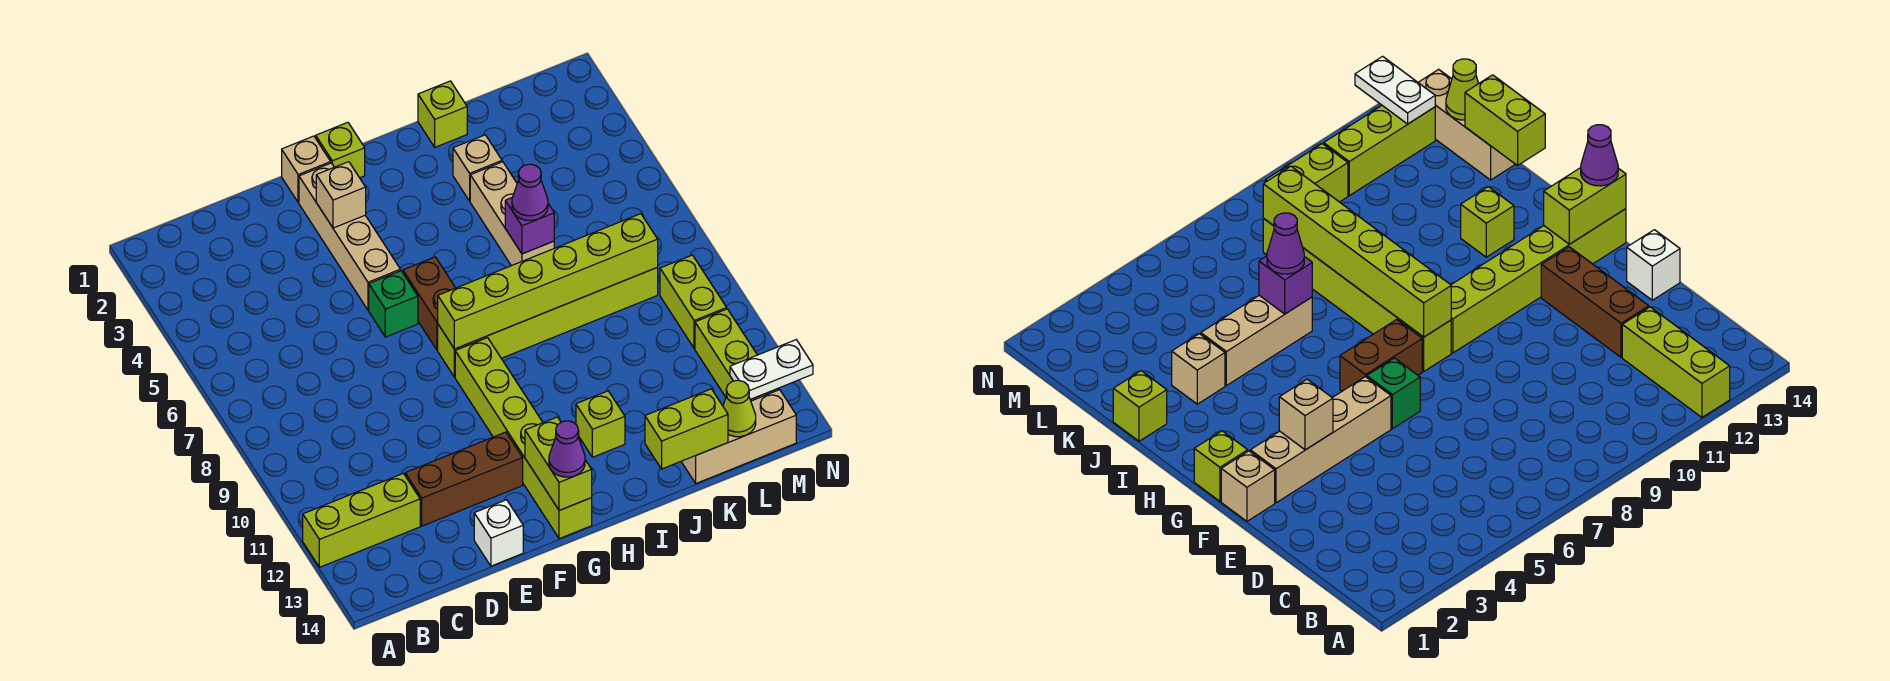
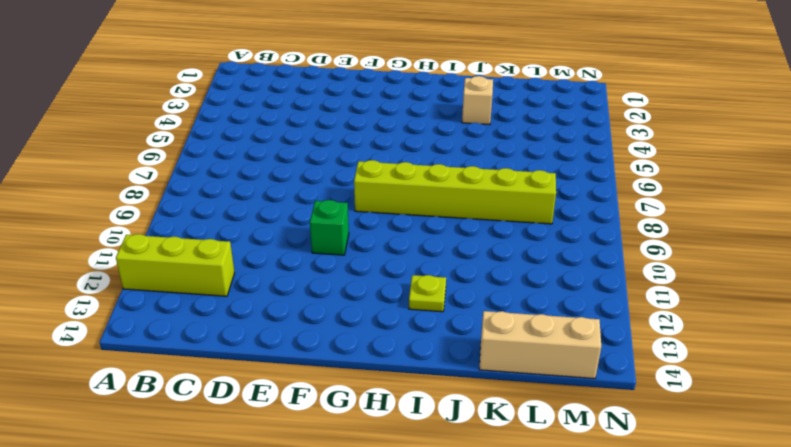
green brick F10 level 1 -> green brick F6 level 1
lime plate I12 level 1 -> lime brick I12 level 1
none -> brown brick D12:F12 level 1
none -> white brick E14 level 1
none -> tan brick F1 level 1

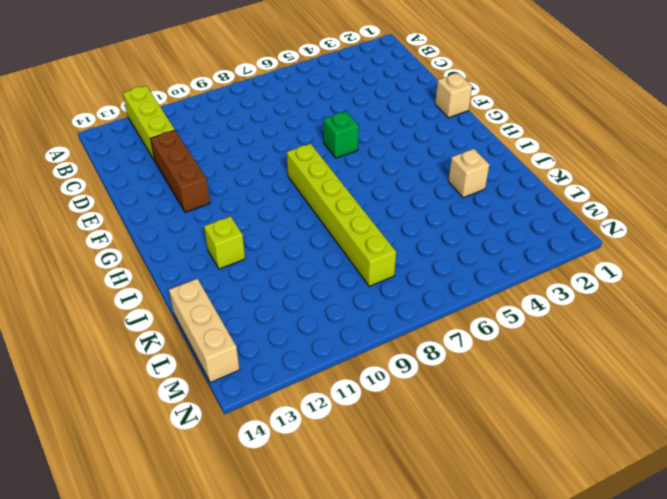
none -> white brick E14 level 1
none -> tan brick F2:F5 level 1
none -> lime brick G1 level 1

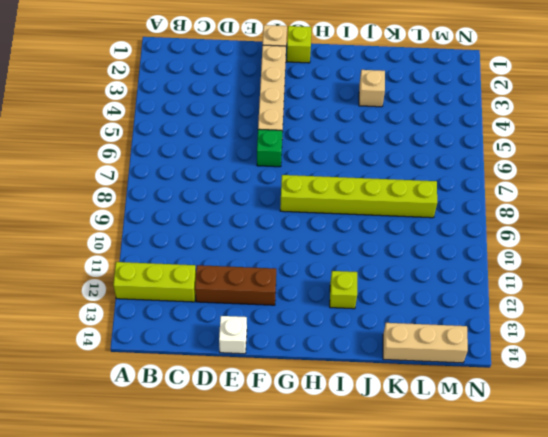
none -> brown brick G6:G7 level 1
none -> lime brick G9:G14 level 1
none -> lime brick J1 level 1

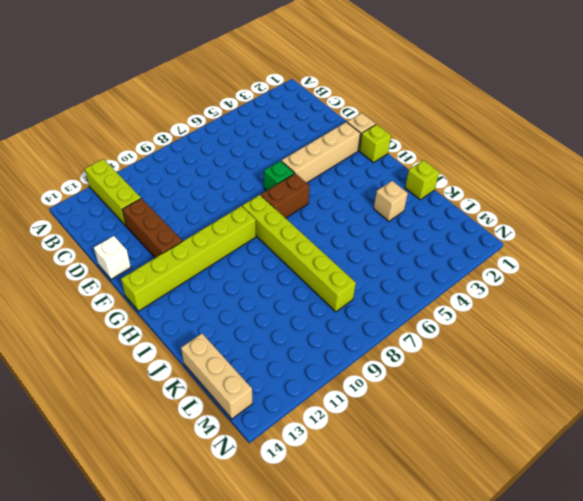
none -> lime brick I12 level 1
none -> tan brick J4:J6 level 1
none -> lime brick M9:M10 level 1

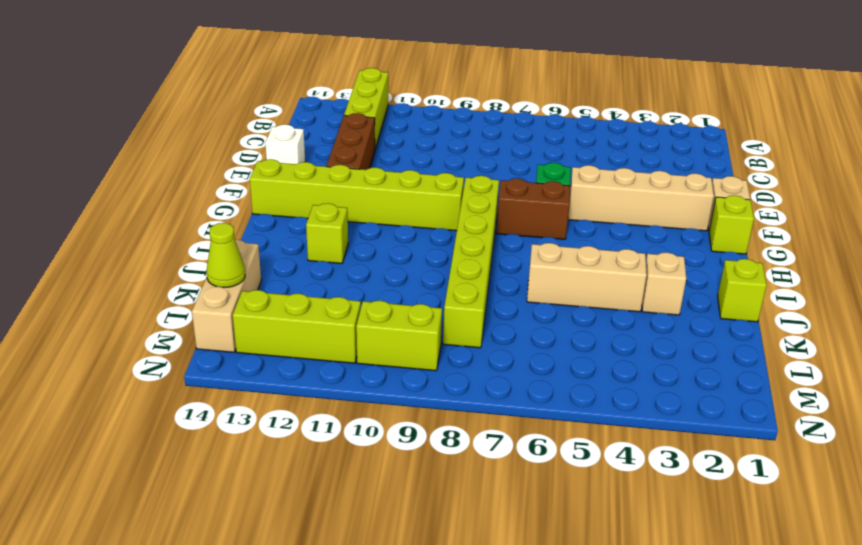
none -> tan brick F3 level 2
none -> lime brick G8:L8 level 2
none -> lime brick G13:G14 level 2

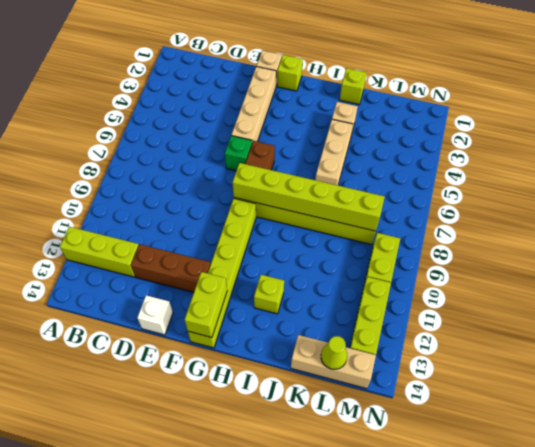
none -> tan brick F3 level 2
none -> purple brick J6 level 2
none -> lime brick J14:K14 level 2

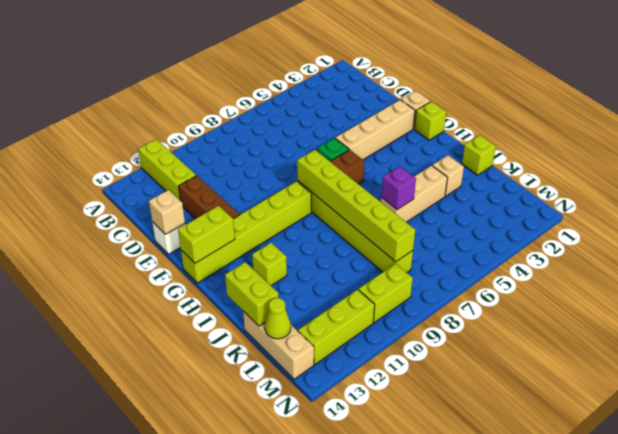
tan brick E14 level 2 -> tan brick F3 level 2
none -> white plate M13:N13 level 2
none -> purple cone G14 level 3
none -> purple cone J6 level 3

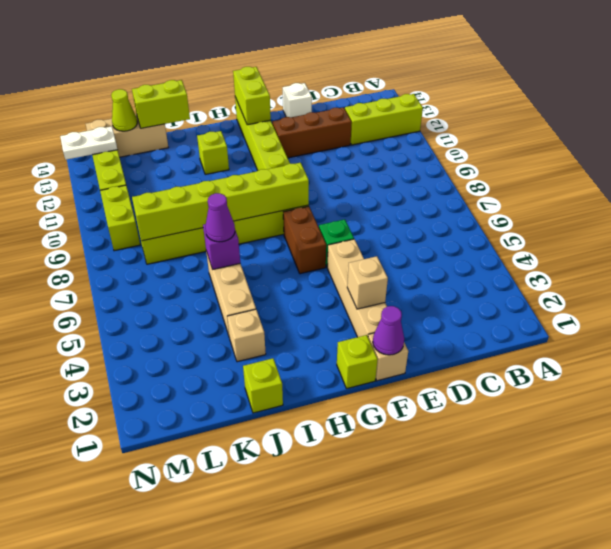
purple cone F1 level 2 -> purple cone G14 level 3

